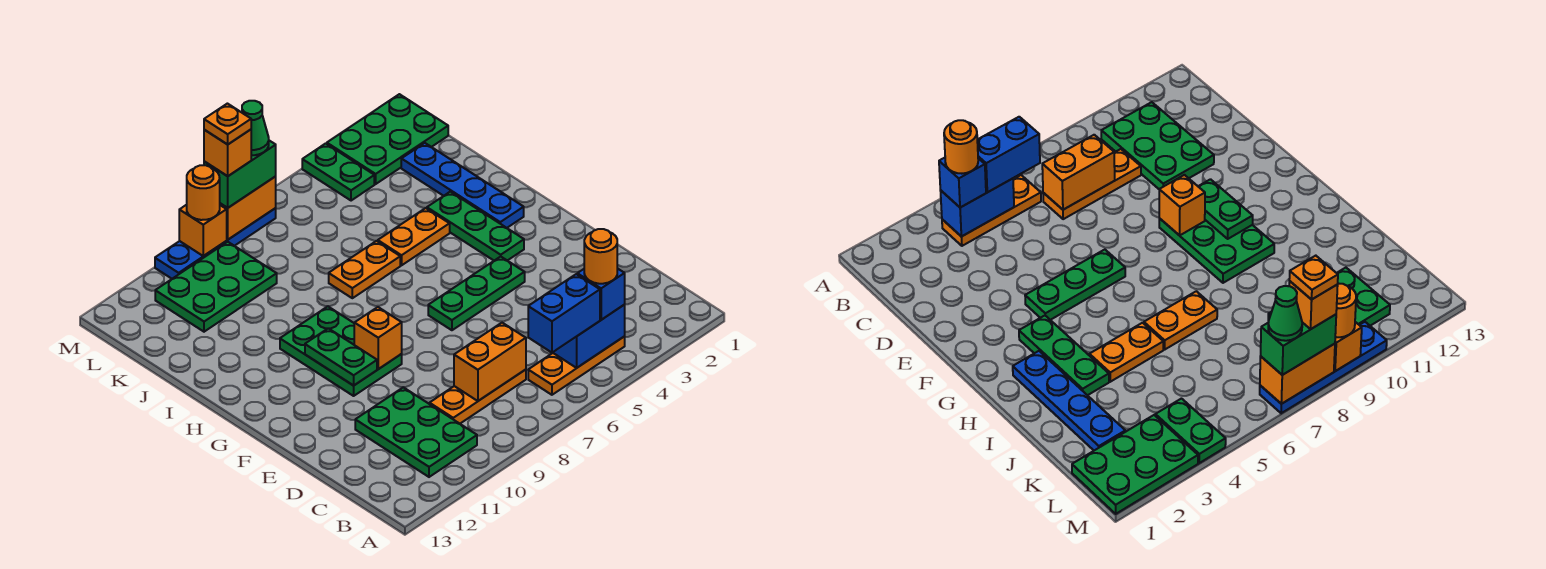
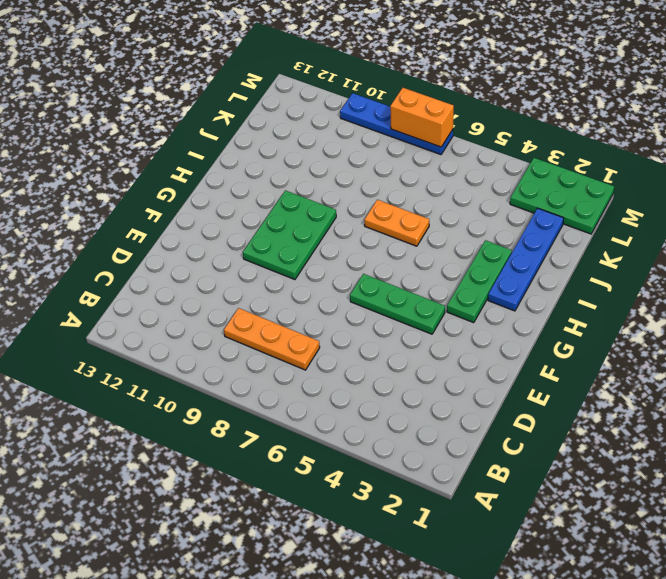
none -> orange plate B4:B6 level 1
none -> green plate B10:D11 level 1
none -> orange plate I4:I5 level 1

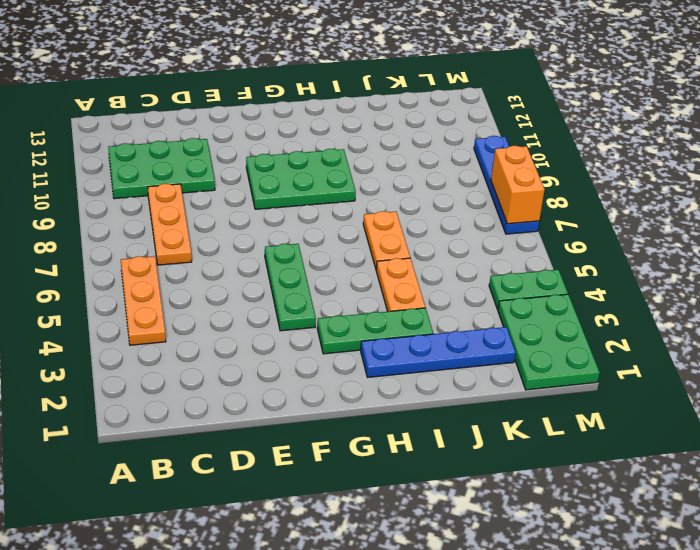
none -> green plate K9:L11 level 1
none -> blue brick B4:B5 level 2
none -> orange brick C7:C8 level 2

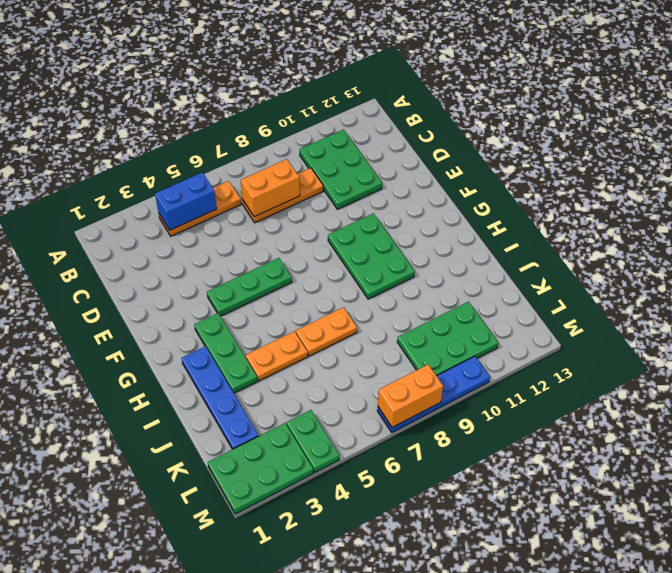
none -> orange brick F9 level 2
none -> green plate F10:G10 level 2
none -> orange brick M9 level 2

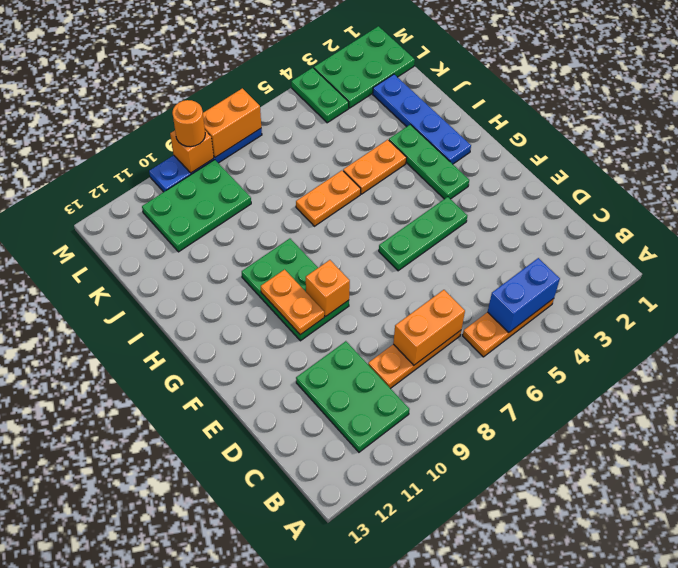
orange plate F10:G10 level 2 -> green plate F10:G10 level 2
none -> blue brick B4 level 3
none -> blue brick B5:B6 level 3
none -> green brick M7:M8 level 3

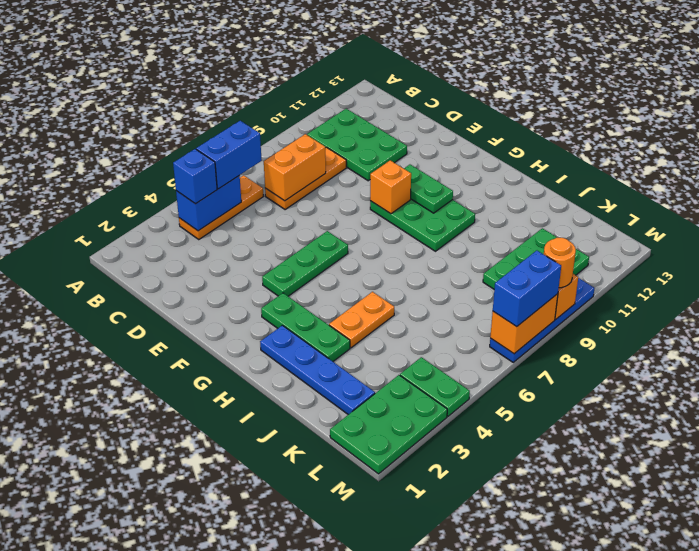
blue brick M7:M8 level 3 -> green brick M7:M8 level 3
none -> orange plate I6:I7 level 1
none -> orange round brick B4 level 4
none -> green cone M7 level 4

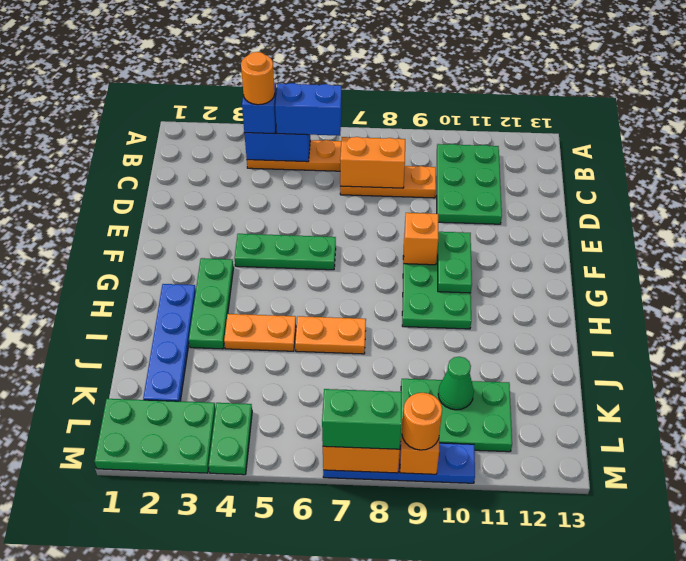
green cone K10 level 2 -> green cone M7 level 4
none -> orange brick M8 level 4
none -> orange plate M8 level 5

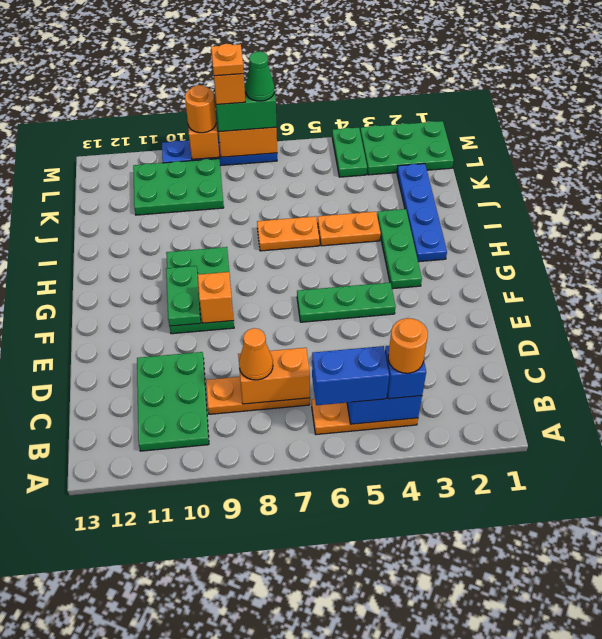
orange cone C8 level 3 -> none

